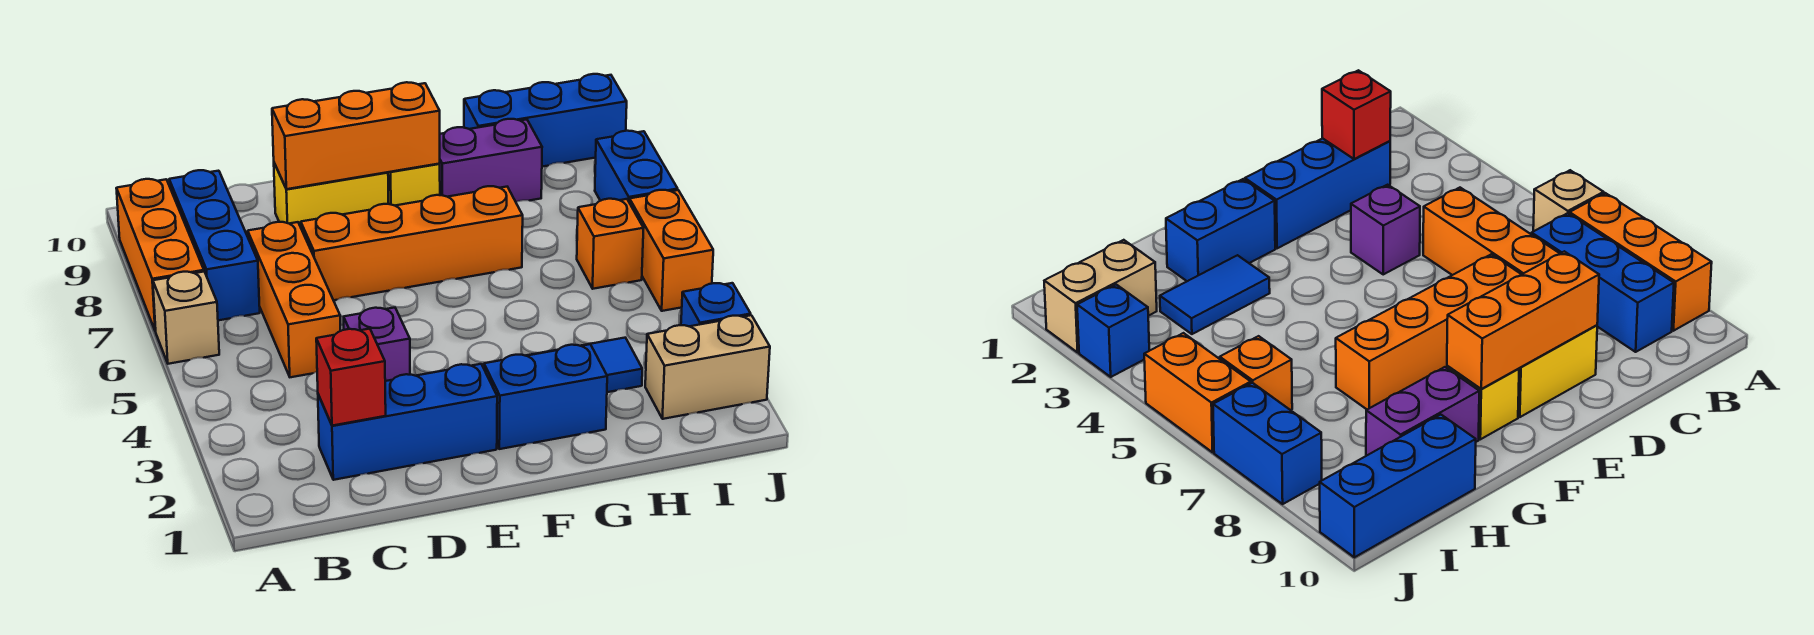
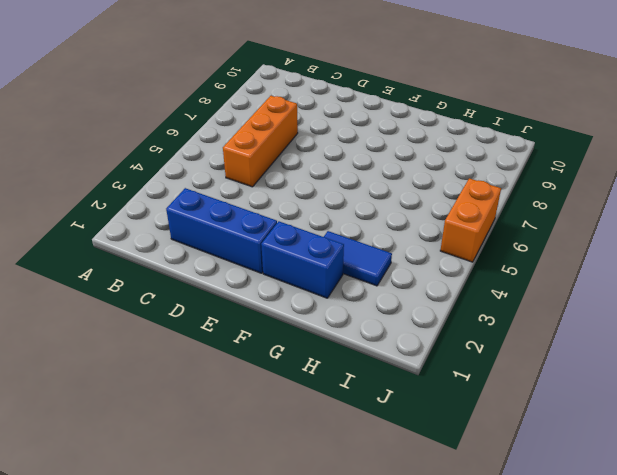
none -> tan brick A6 level 1
none -> orange brick A7:A9 level 1
none -> blue brick B7:B9 level 1

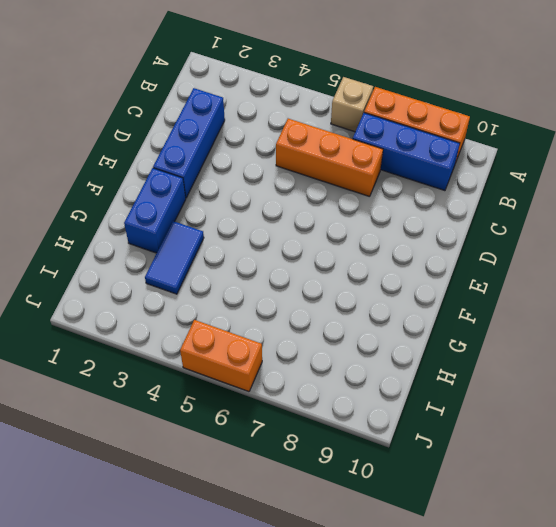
none -> purple brick D4 level 1
none -> orange brick D7:G7 level 1
none -> yellow brick D9:E9 level 1

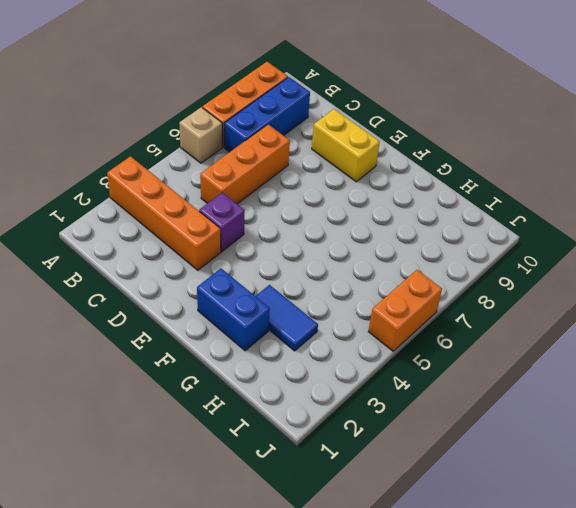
orange brick A3:D3 level 1 -> orange brick D7:G7 level 1
none -> blue brick C2:E2 level 1
none -> yellow brick F9 level 1
none -> purple brick G9:H9 level 1

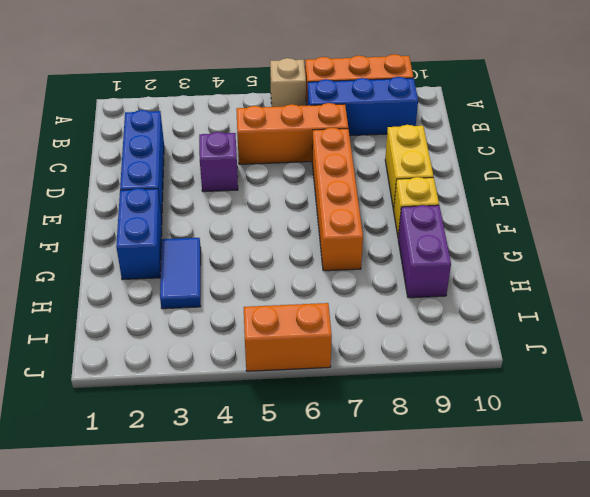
none -> blue brick H10:J10 level 1
none -> tan brick I2:J2 level 1
none -> orange brick I6 level 1

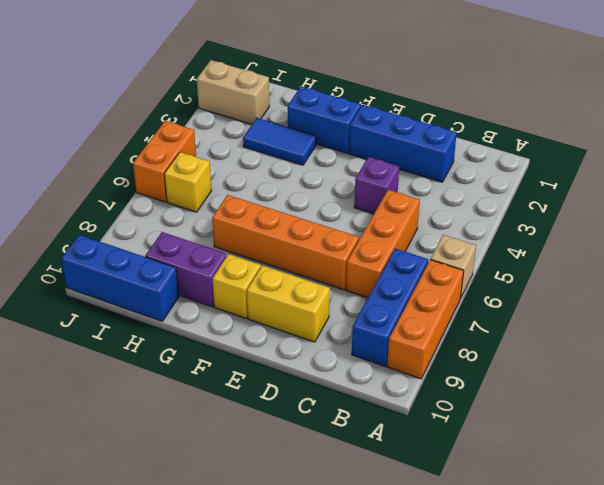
yellow brick I6 level 1 -> orange brick I6 level 1
none -> blue brick J3 level 1
none -> blue brick J7:J8 level 1
none -> red brick C2 level 2

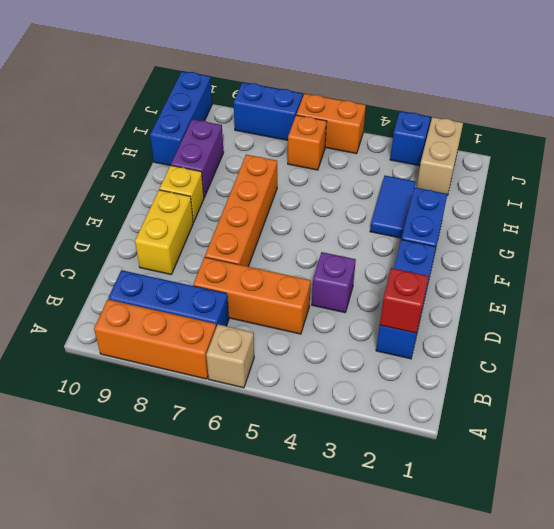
none -> orange brick D9:F9 level 2

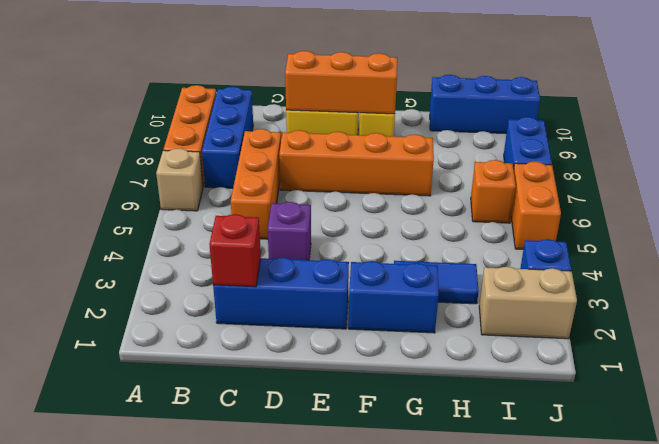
none -> purple brick G9:H9 level 1

